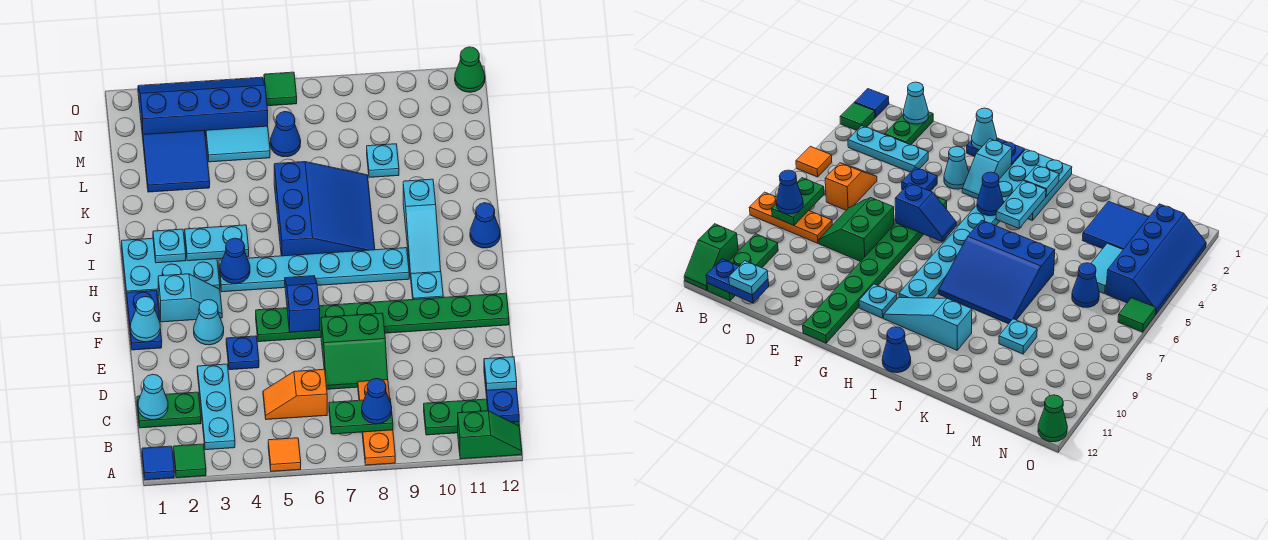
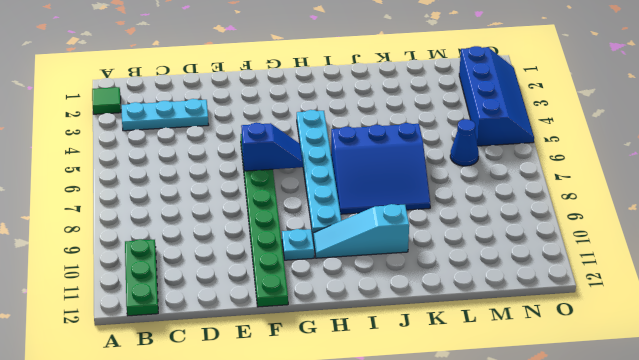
none -> blue tile A1 level 1
none -> orange tile A5 level 1
none -> orange plate A8:C8 level 1
none -> green slope A11:A12 level 1 top 11

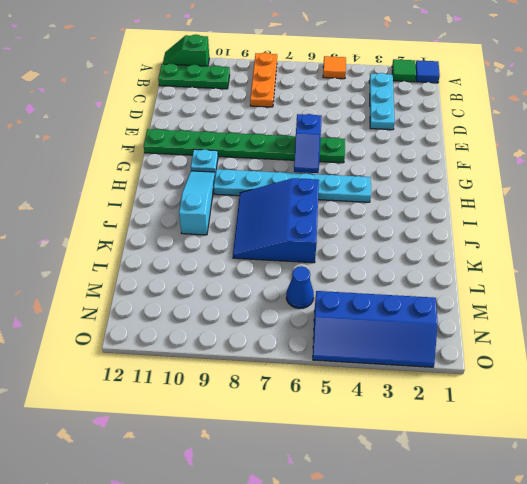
none -> green plate C1:C2 level 1
none -> orange slope C5:C6 level 1 top 6
none -> green slope D7:E8 level 1 top E
none -> blue plate E4 level 1

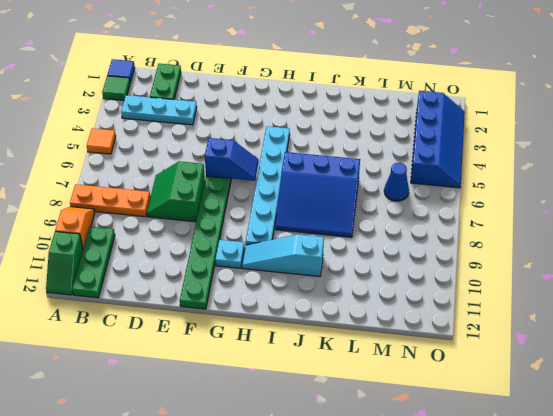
orange slope A9:A10 level 1 top 10 -> orange slope C5:C6 level 1 top 6
none -> blue plate E4 level 1
none -> blue plate F1:G1 level 1
none -> cyan cone F3 level 1
none -> cyan slope G2:G3 level 1 top 2

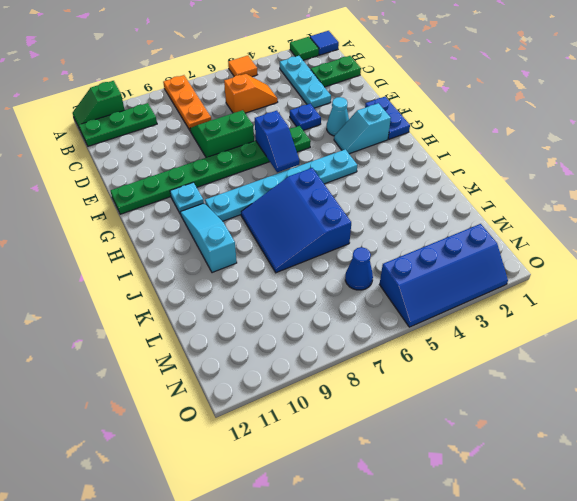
none -> cyan plate H1:I3 level 1
none -> blue cone I12 level 1
none -> blue tile L2:M3 level 1
none -> cyan plate L9 level 1

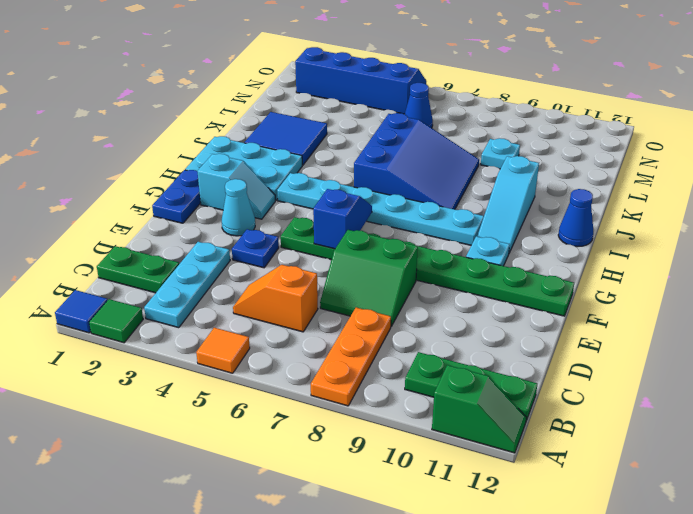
blue tile J2:K3 level 1 -> blue tile L2:M3 level 1
none -> cyan tile M4:M5 level 1
none -> green tile O6 level 1
none -> green cone O12 level 1
none -> green plate B7:B8 level 2

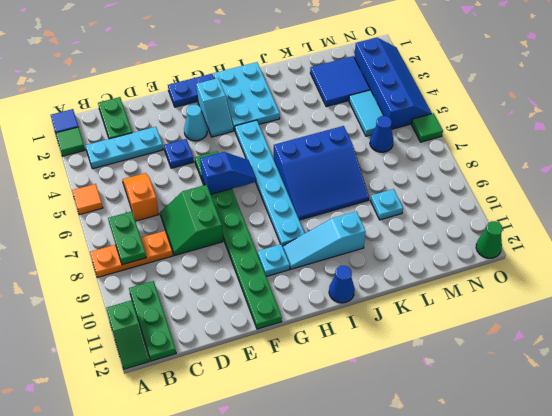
none -> blue plate B12:C12 level 2
none -> cyan cone C1 level 2
none -> cyan cone F1 level 2
none -> blue cone H4 level 2

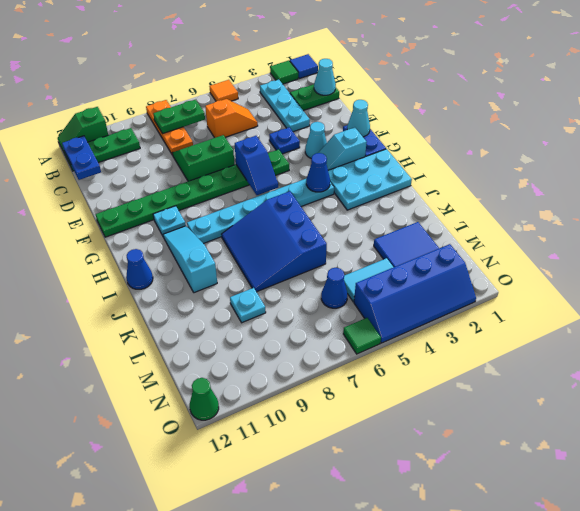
none -> cyan plate I2 level 2
none -> cyan plate I3:I4 level 2
none -> blue cone B8 level 3
none -> cyan plate C12 level 3

